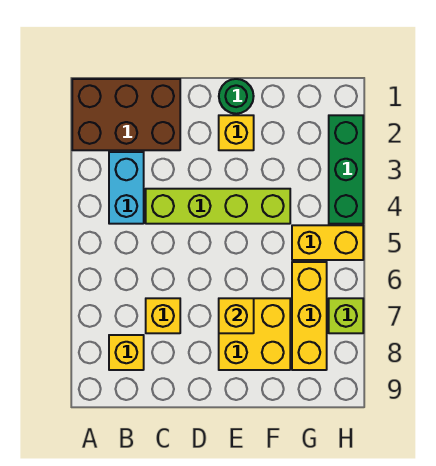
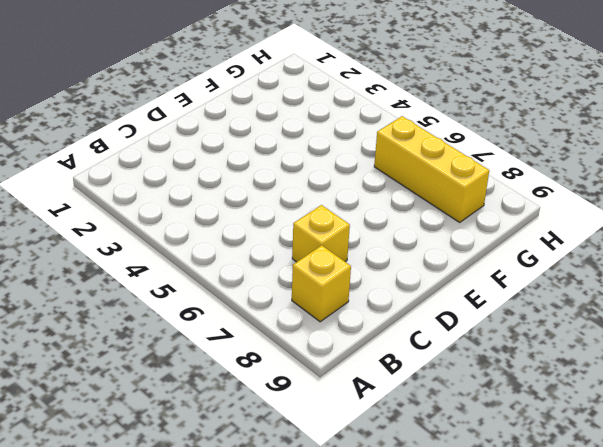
none -> brown brick A1:C2 level 1
none -> cyan brick B3:B4 level 1
none -> lime brick C4:F4 level 1

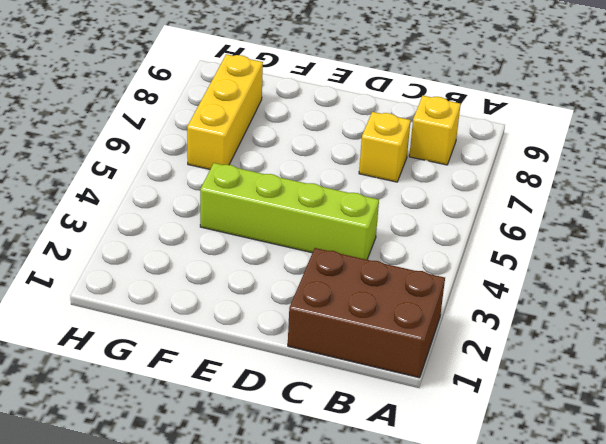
none -> cyan brick B3:B4 level 1
none -> green round brick E1 level 1
none -> yellow brick E2 level 1

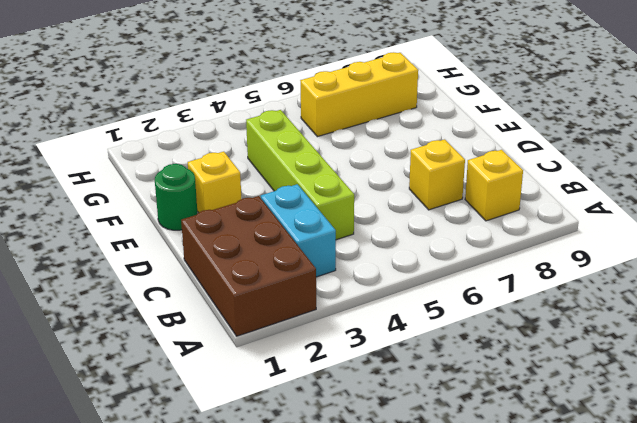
cyan brick B3:C3 level 1 -> cyan brick B3:B4 level 1
none -> yellow brick E7:F8 level 1
none -> yellow brick G5:H5 level 1
none -> green brick H2:H4 level 1

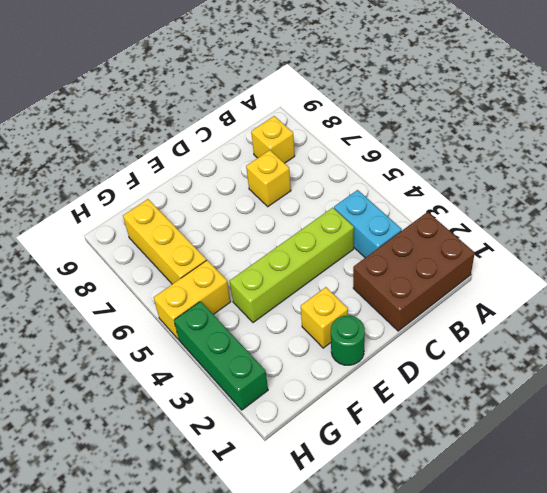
none -> yellow brick E7:F8 level 1
none -> lime brick H7 level 1
none -> yellow brick E7 level 2

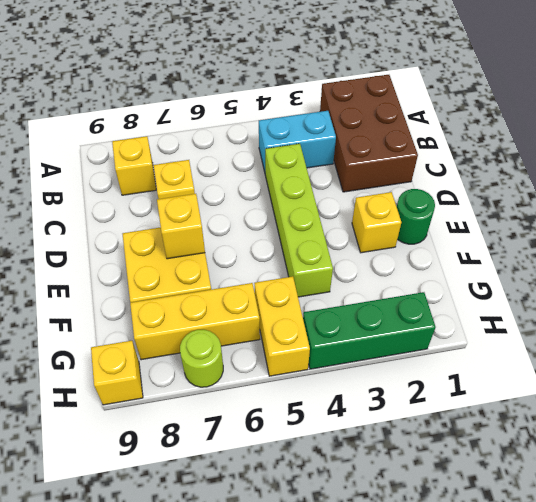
lime round brick H7 level 1 -> lime brick H7 level 1
yellow brick H9 level 1 -> none

